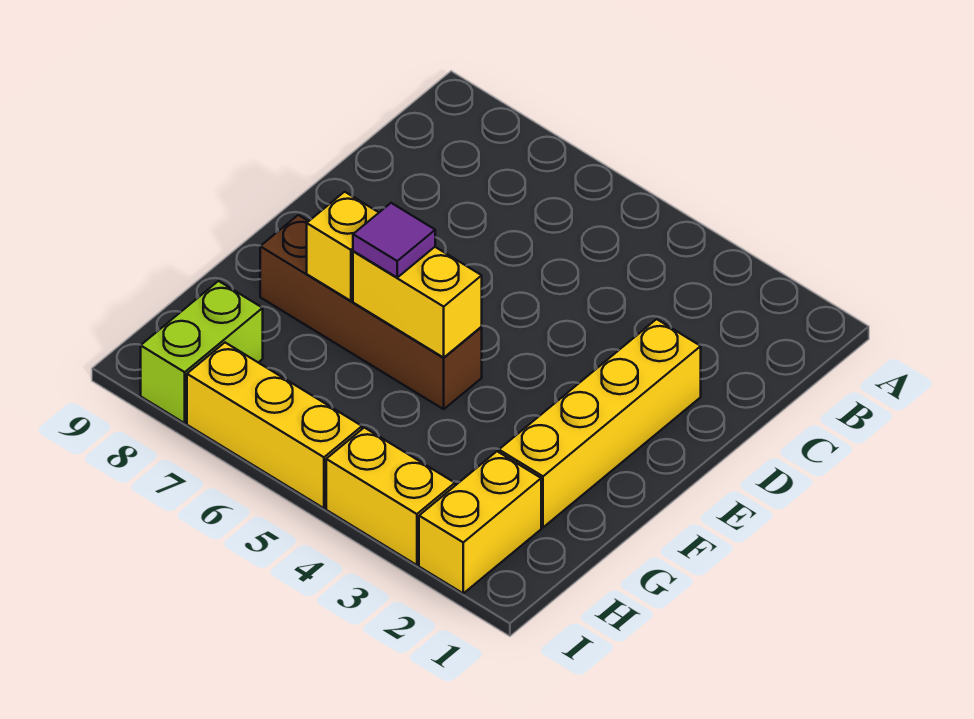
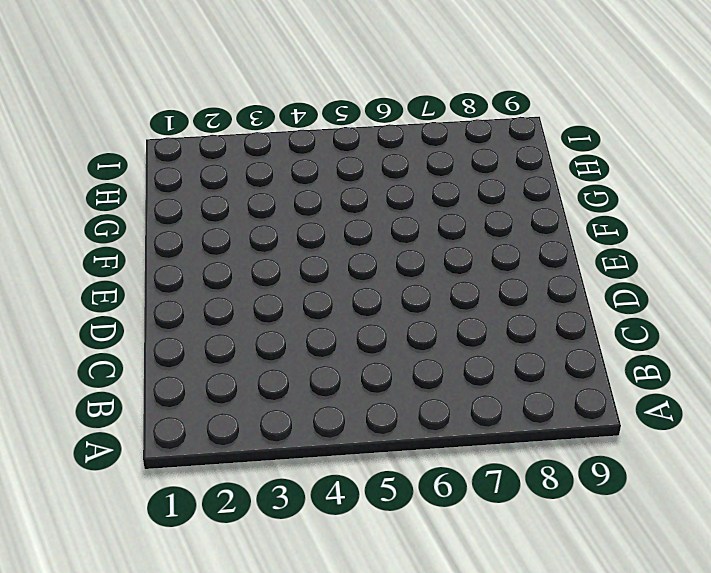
none -> yellow brick D2:G2 level 1
none -> brown brick F5:F8 level 1

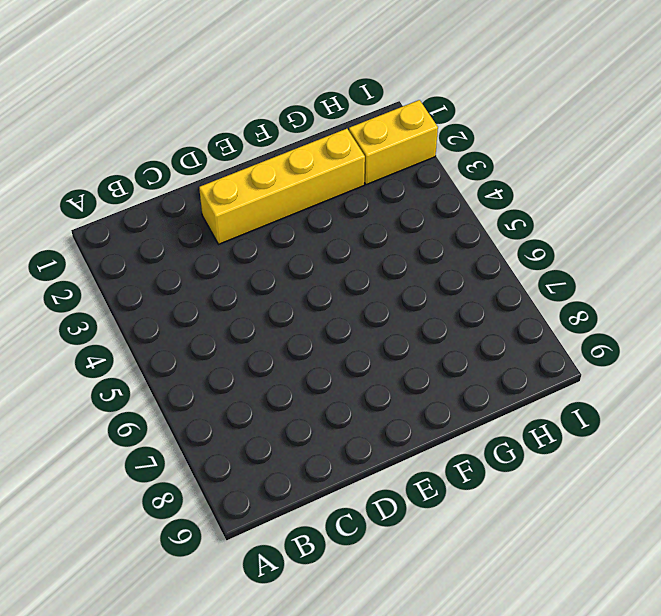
none -> brown brick F5:F8 level 1
none -> lime brick H8:I8 level 1

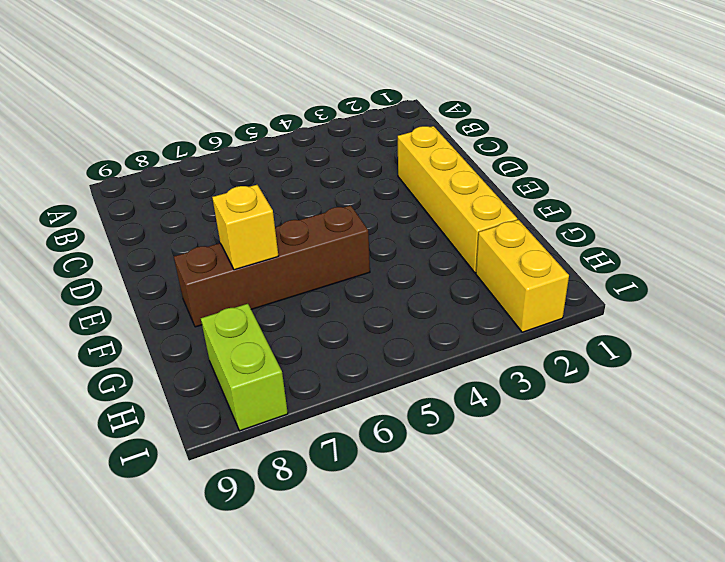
none -> yellow brick I3:I4 level 1
none -> yellow brick I5:I7 level 1

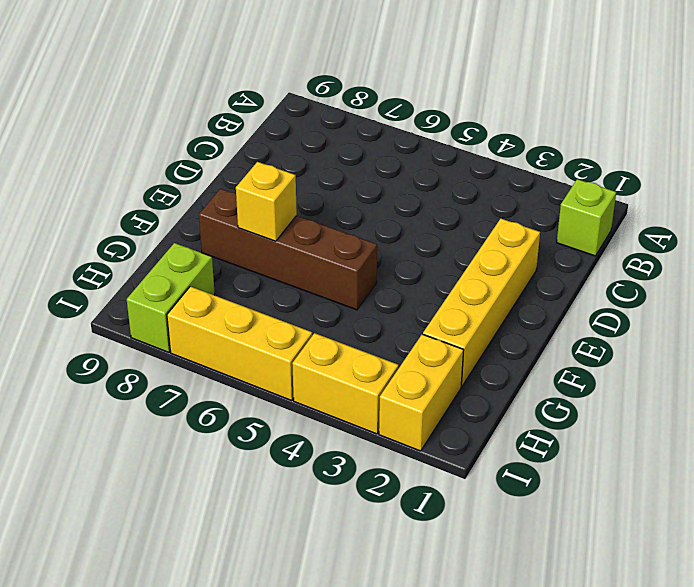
lime brick B1 level 1 -> none
none -> yellow brick F5:F6 level 2
none -> purple tile F6 level 3

